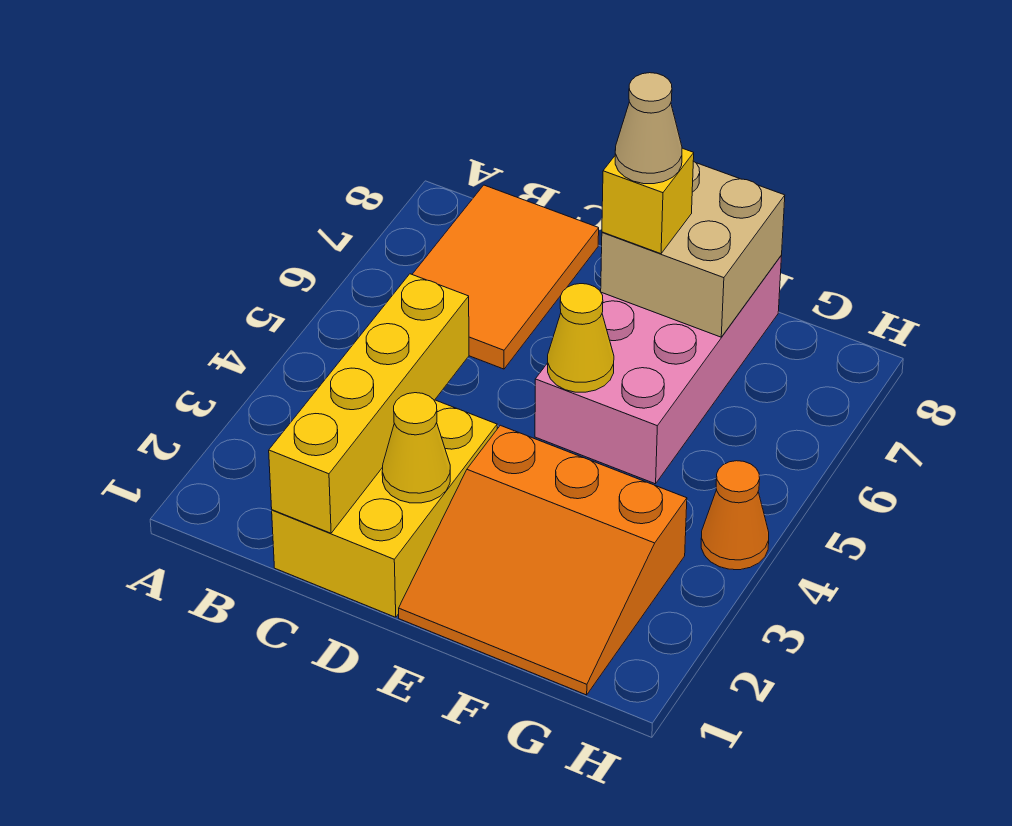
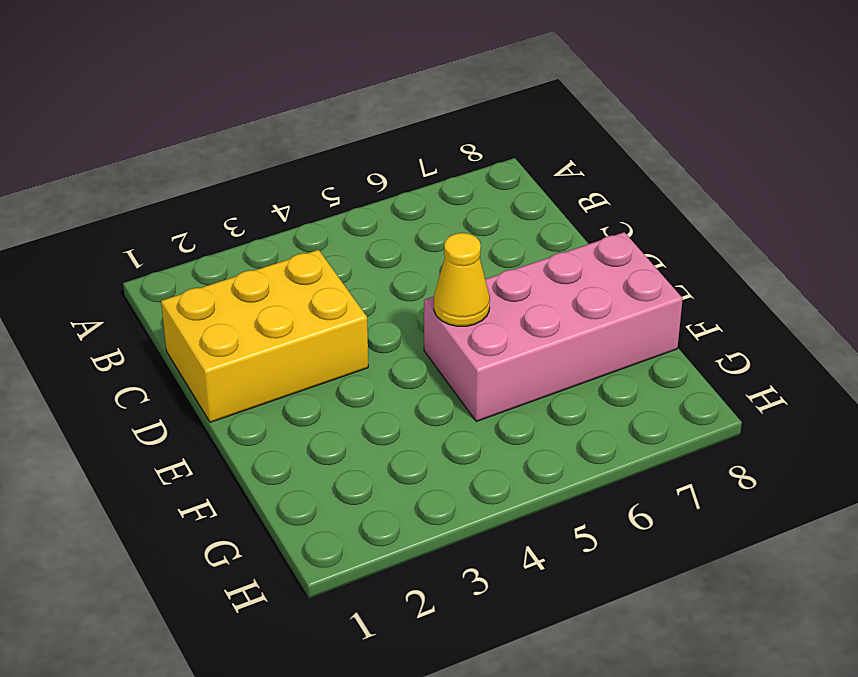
none -> orange tile B6:C8 level 1
none -> orange slope E1:G3 level 1 top 3

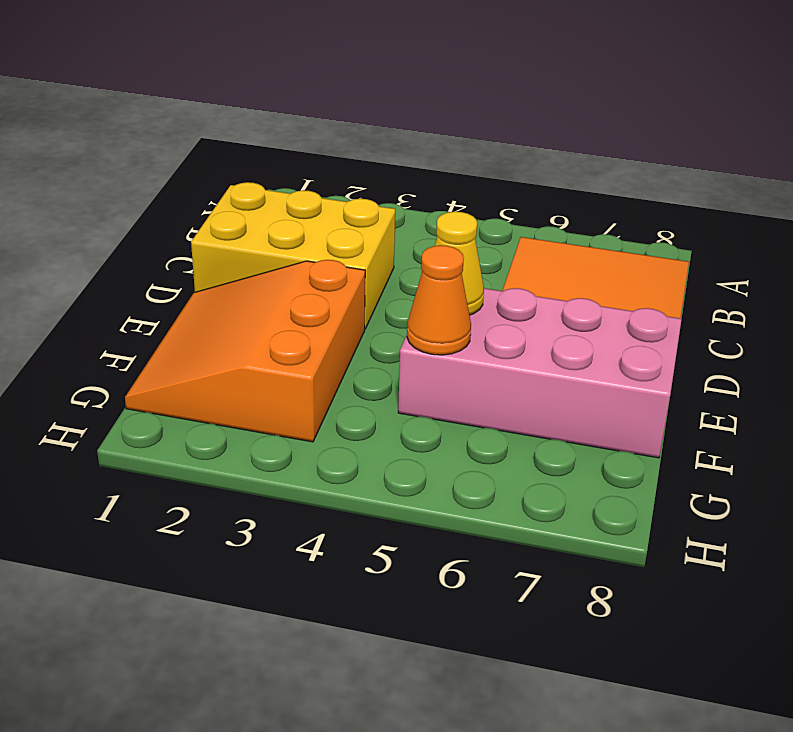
orange cone F5 level 2 -> orange cone H4 level 1
none -> yellow brick C1:C4 level 2
none -> yellow cone D2 level 2

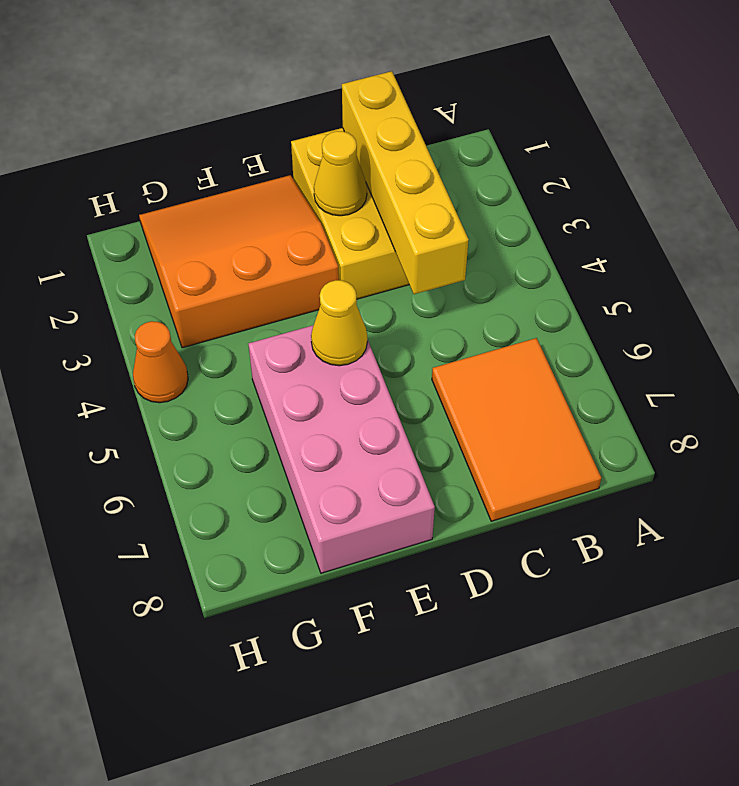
none -> tan brick E7:F8 level 2
none -> yellow brick E7 level 3

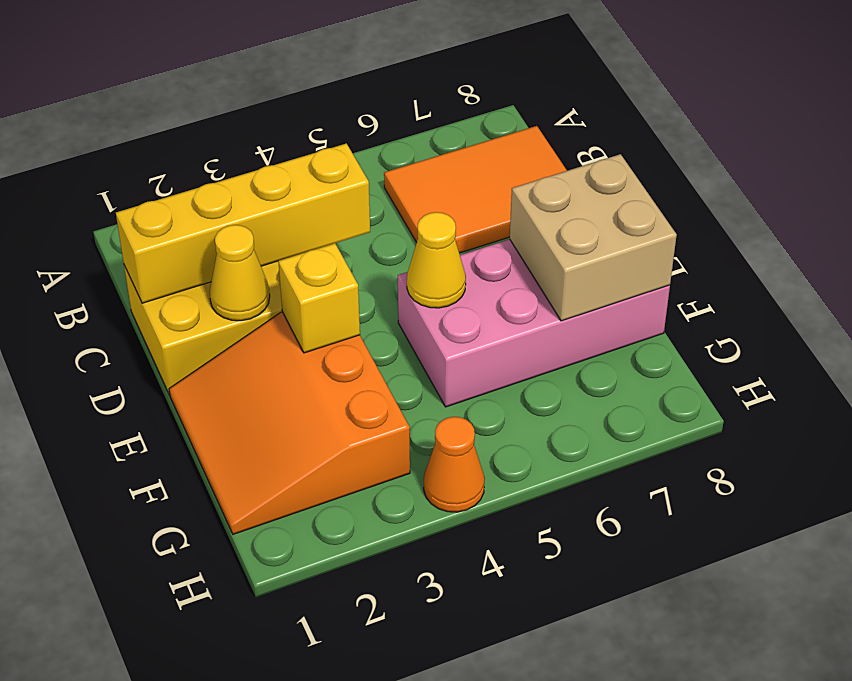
yellow brick E3 level 2 -> yellow brick E7 level 3
none -> tan cone E7 level 4

